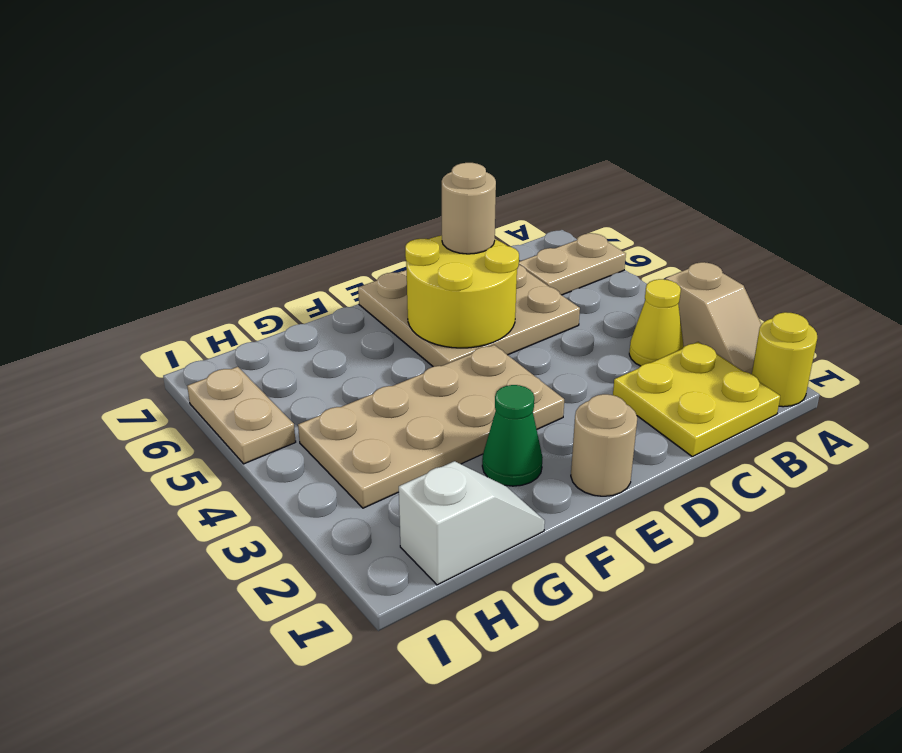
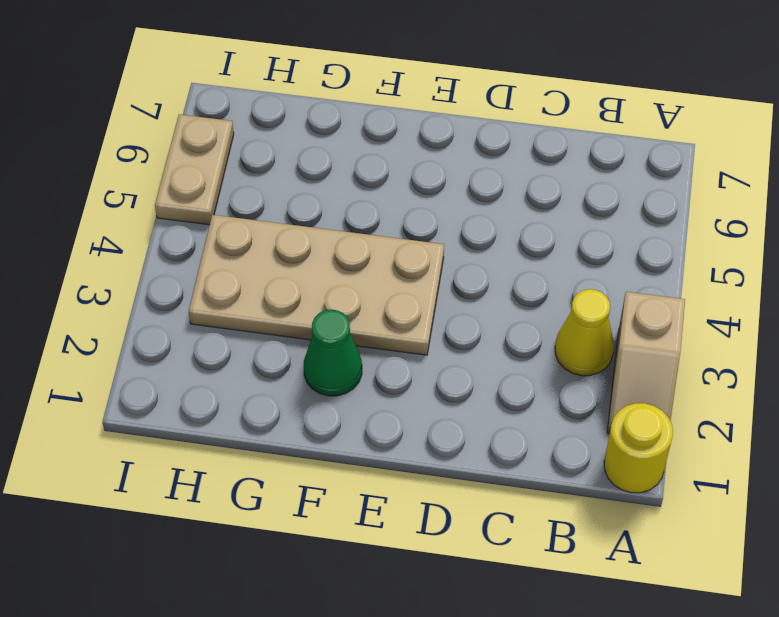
none -> tan plate A6:B6 level 1
none -> yellow plate B1:C2 level 1
none -> tan plate C5:E7 level 1

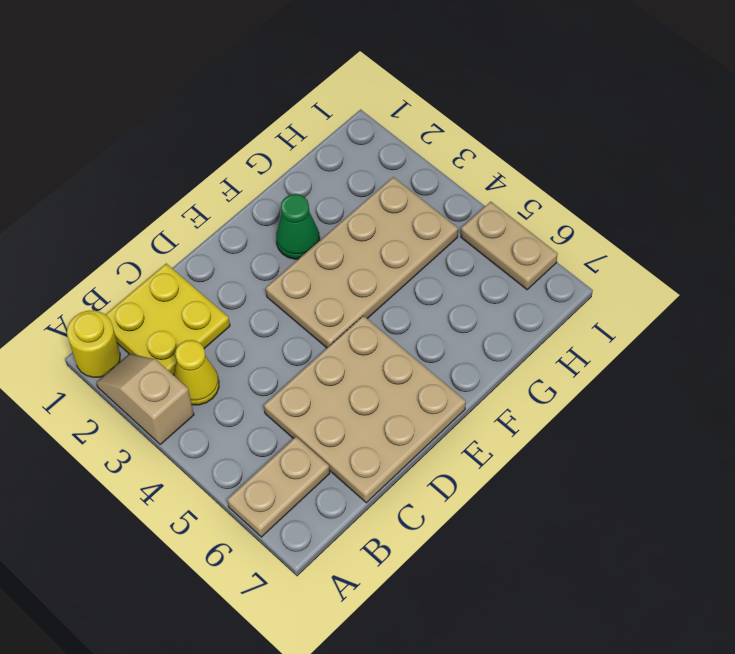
none -> tan round brick E1 level 1
none -> white slope G1:H1 level 1 top H
none -> yellow round brick D5:E6 level 2

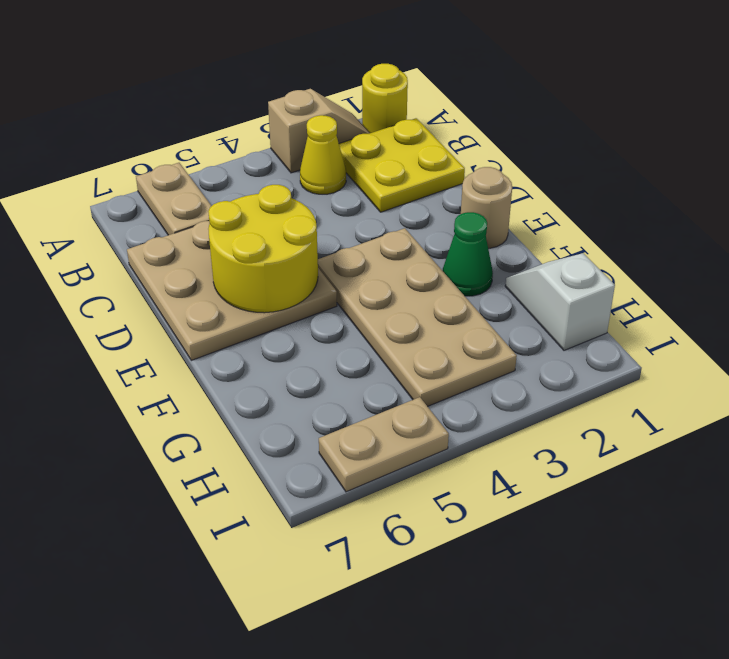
none -> tan round brick D6 level 3

